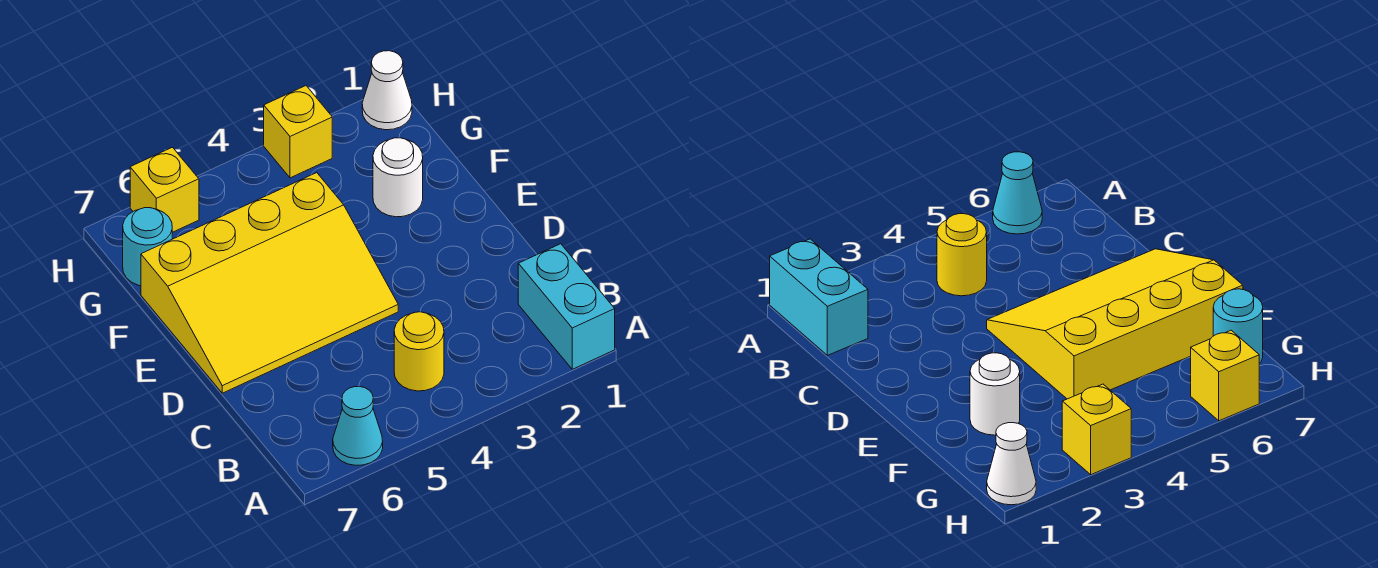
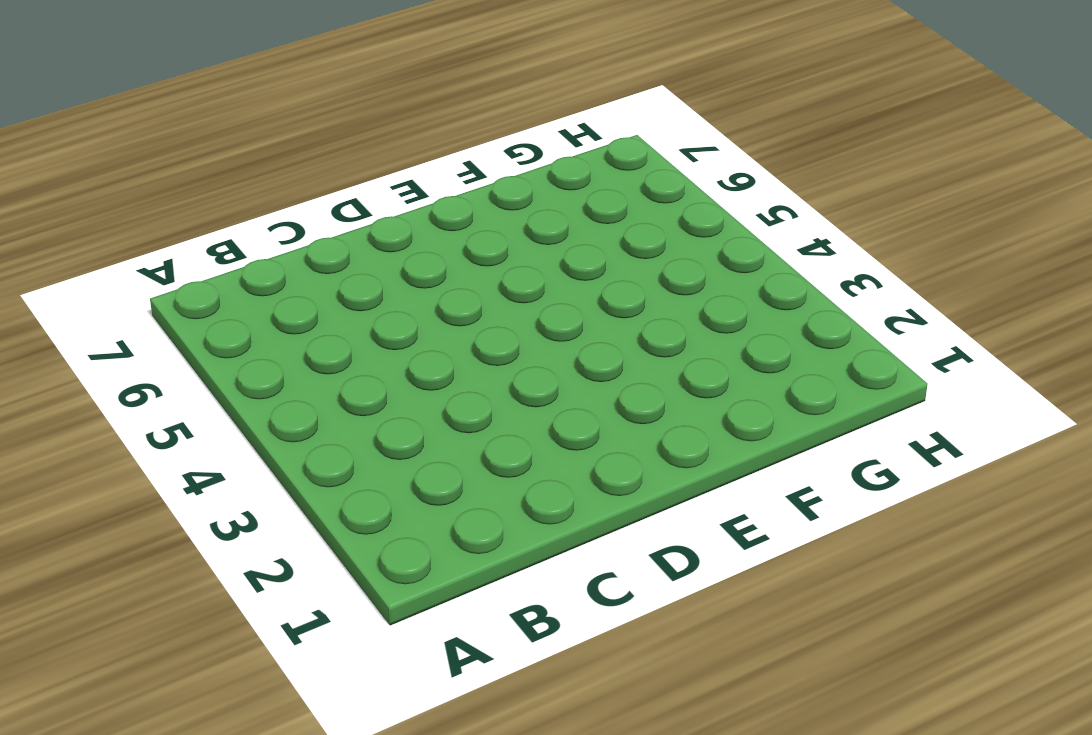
none -> cyan brick A1:B1 level 1
none -> cyan cone A6 level 1

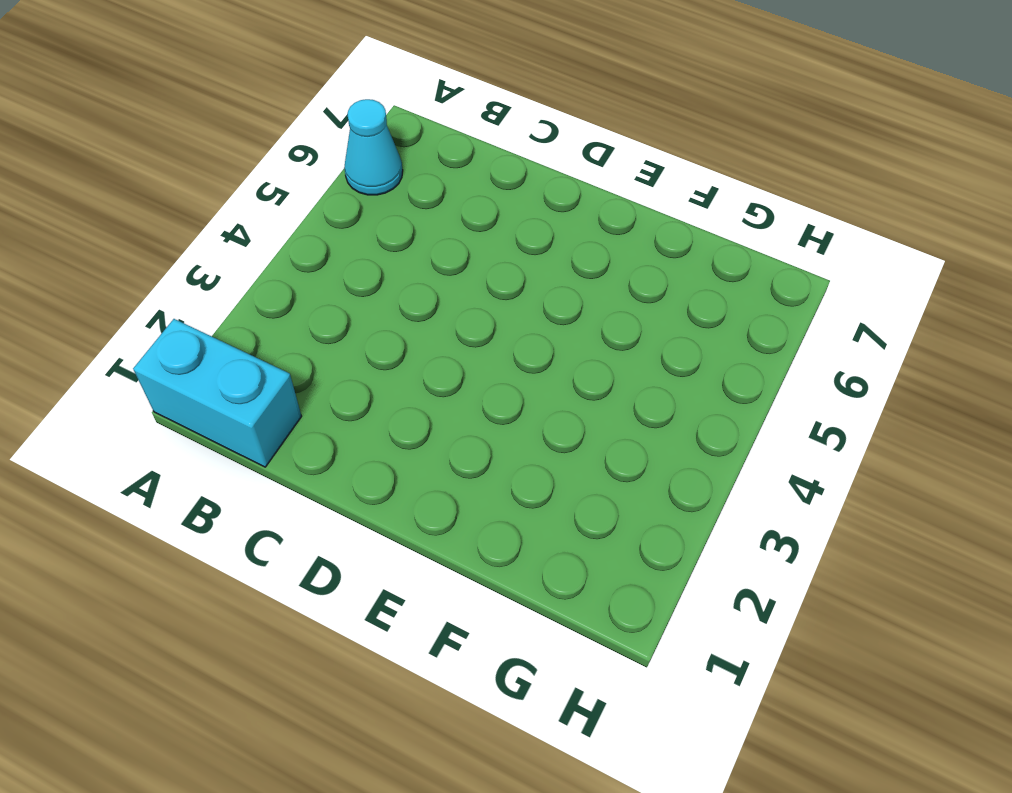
none -> yellow round brick B4 level 1
none -> yellow slope D4:F7 level 1 top F

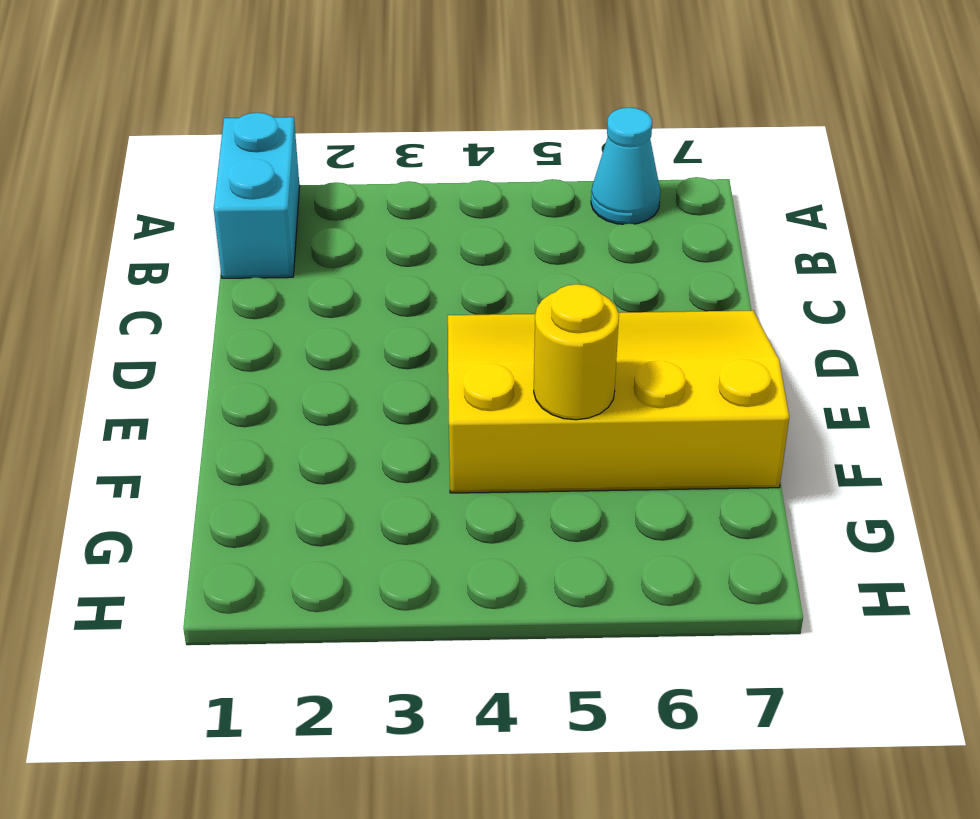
yellow round brick F5 level 2 -> yellow round brick B4 level 1
none -> white round brick F2 level 1
none -> cyan round brick G7 level 1

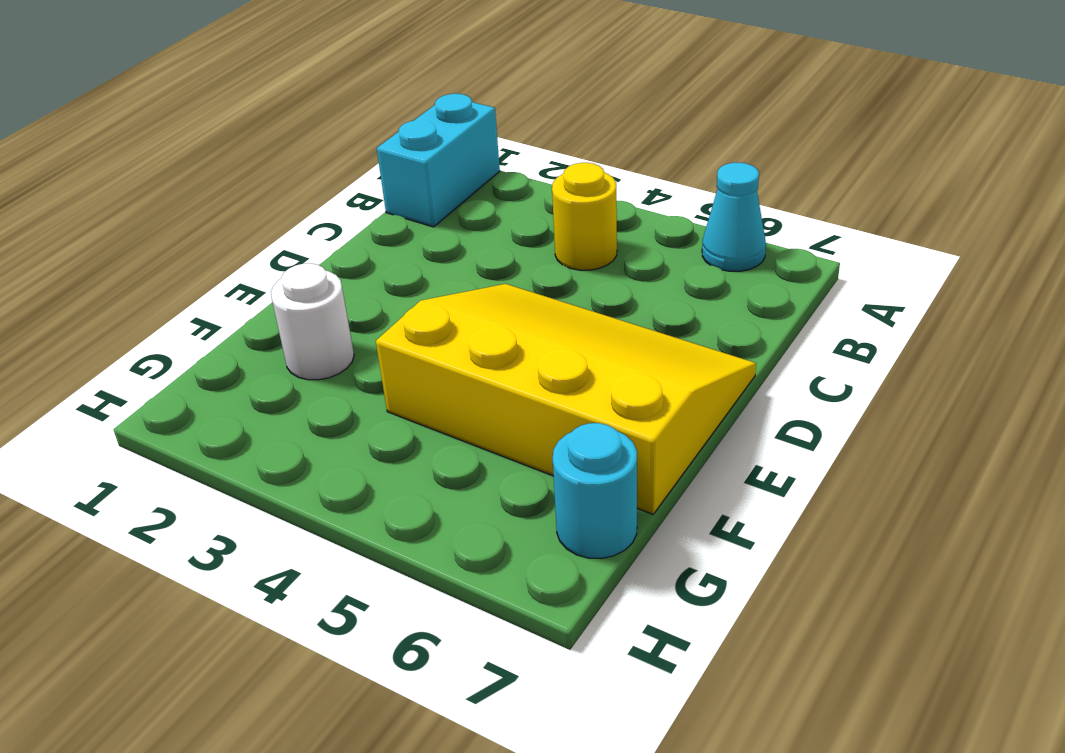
none -> white cone H1 level 1
none -> yellow brick H3 level 1

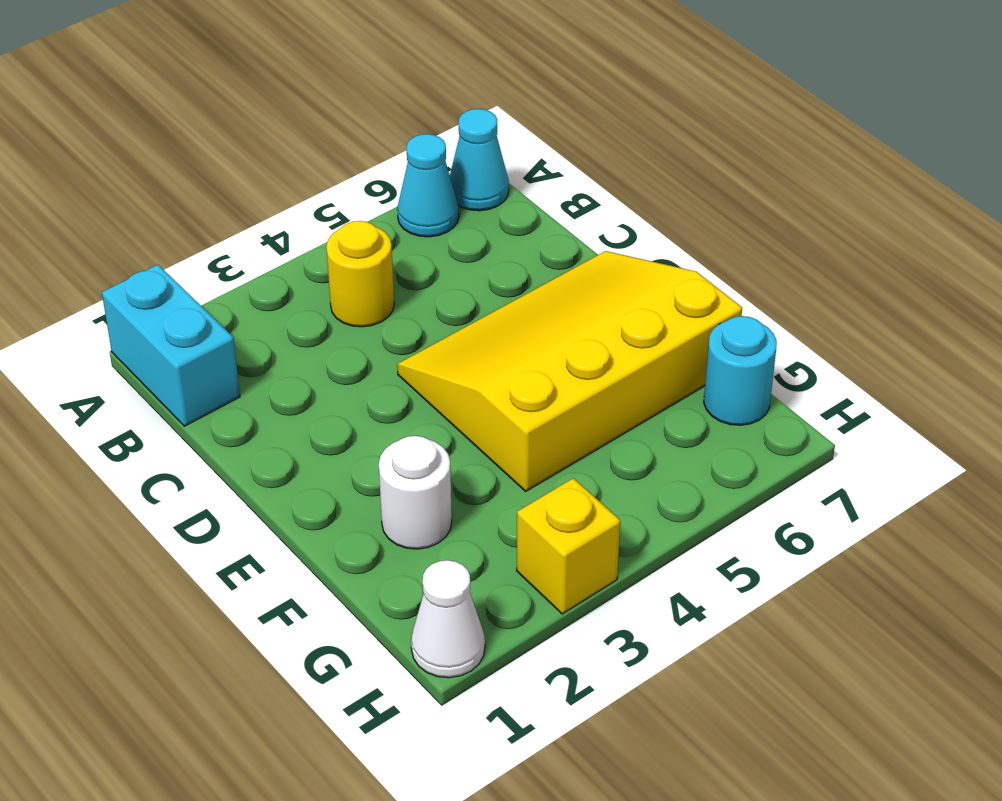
cyan cone A7 level 1 -> none
none -> yellow brick H6 level 1

